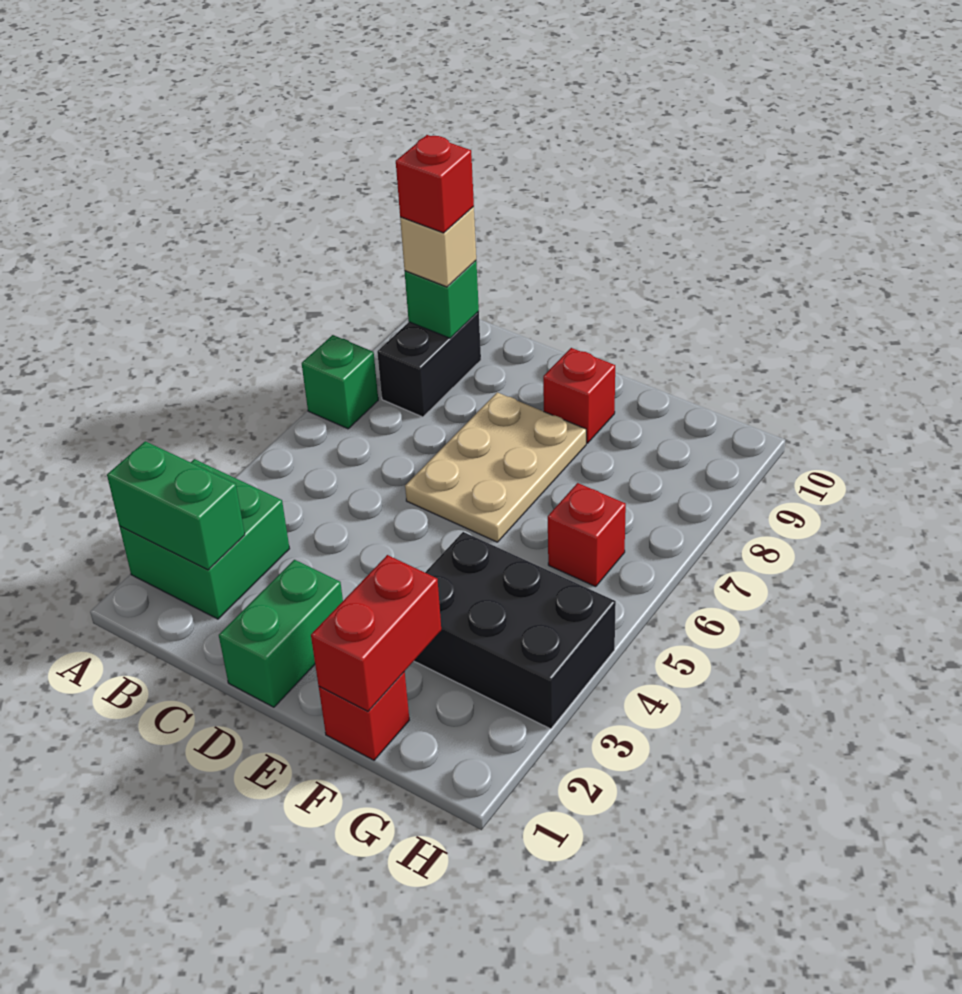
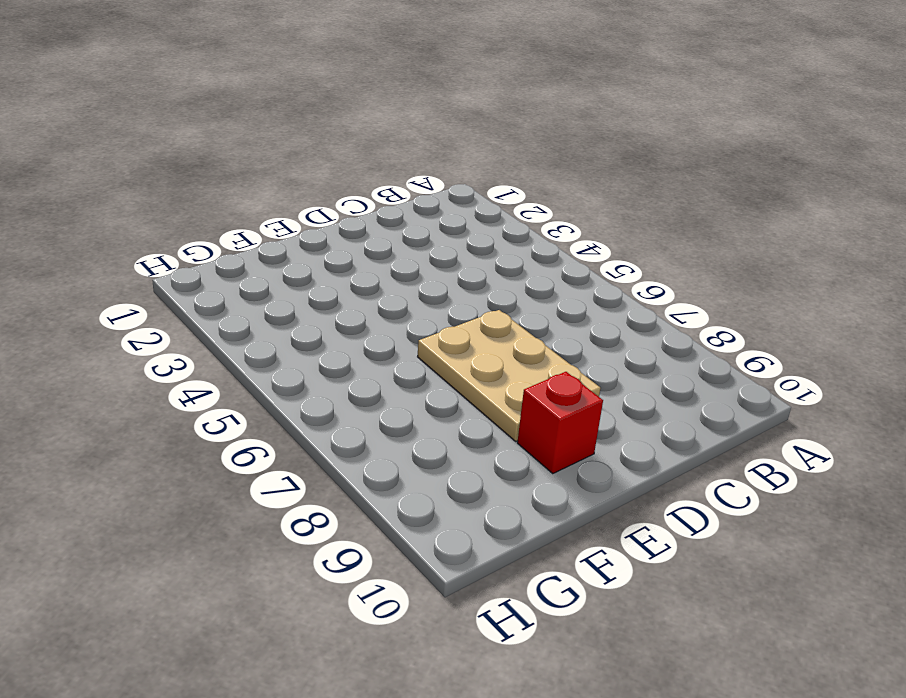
none -> green brick A2:B3 level 1
none -> green brick A7 level 1
none -> black brick B8:B9 level 1

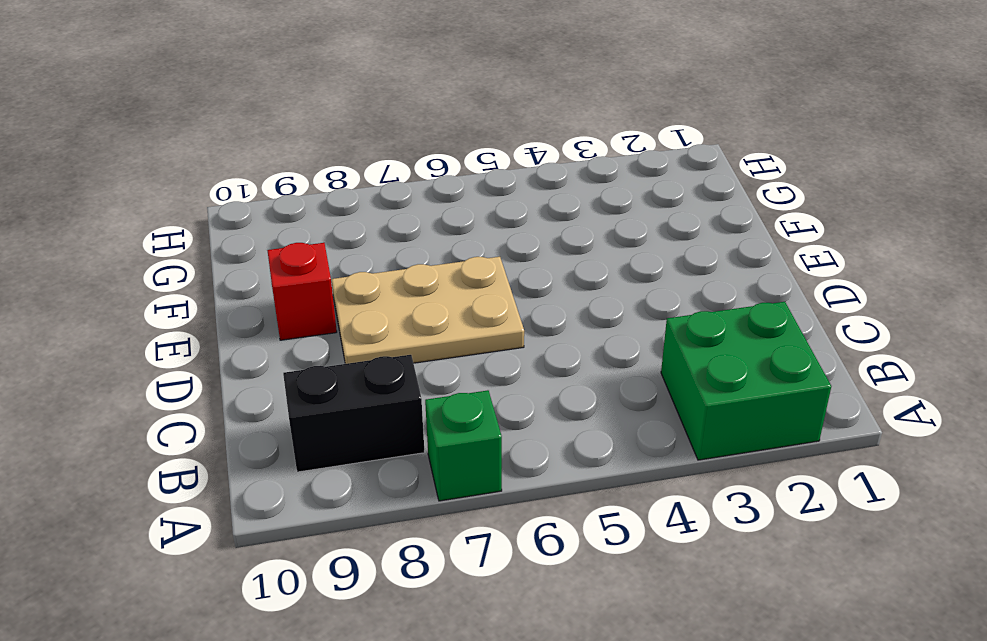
none -> green brick D1:D2 level 1
none -> red brick F1 level 1
none -> black brick F3:H4 level 1

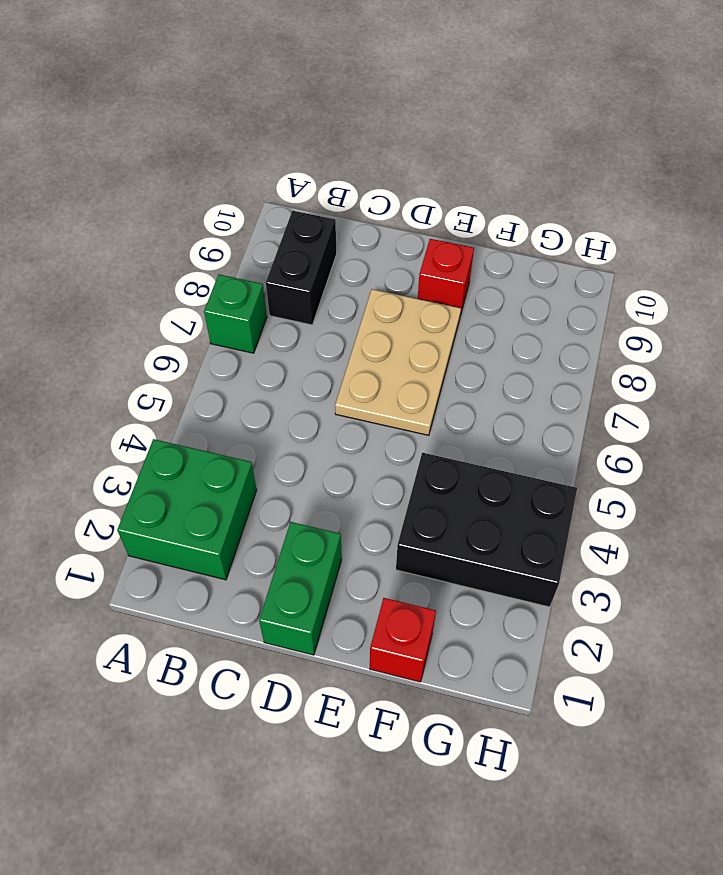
none -> red brick G6 level 1
none -> green brick A2:B2 level 2
none -> green brick B9 level 2

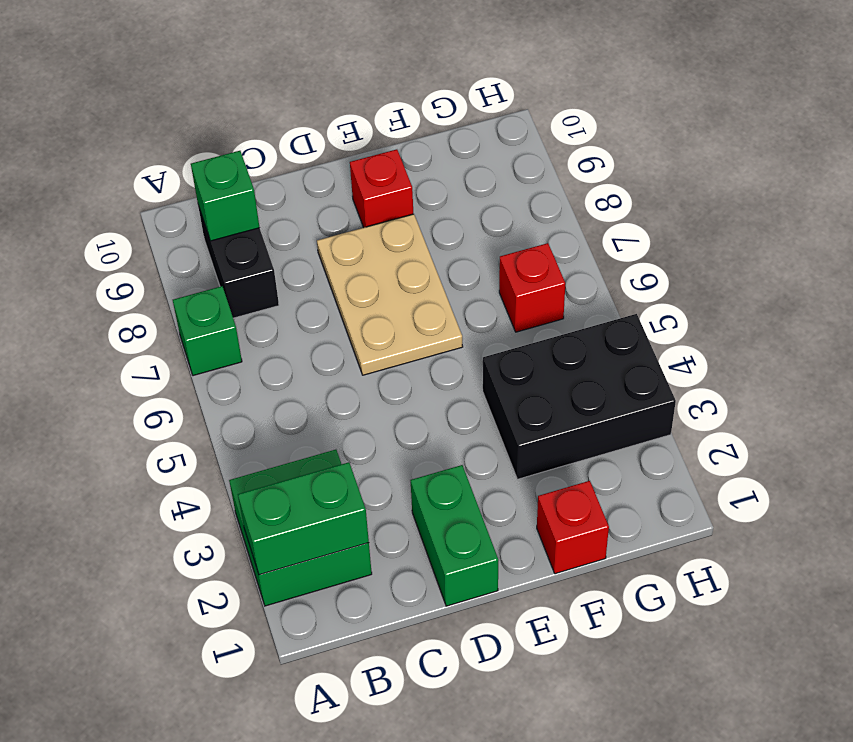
none -> red brick F1:F2 level 2
none -> tan brick B9 level 3
none -> red brick B9 level 4

